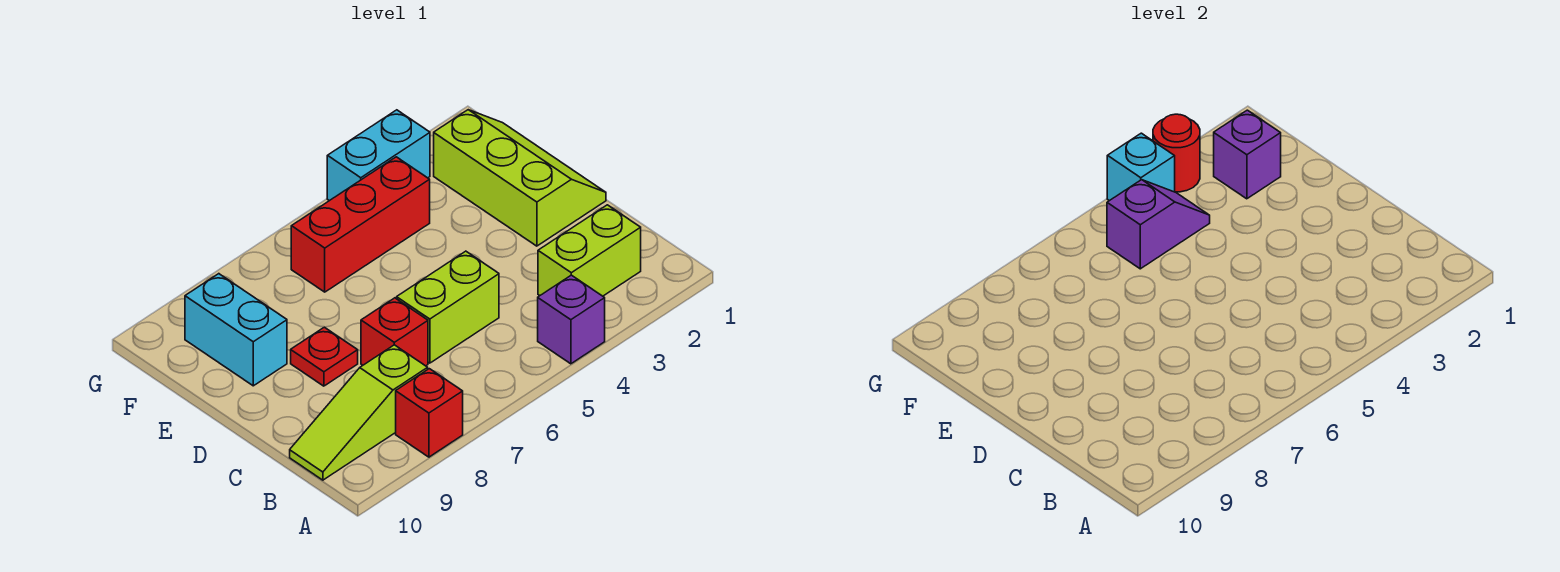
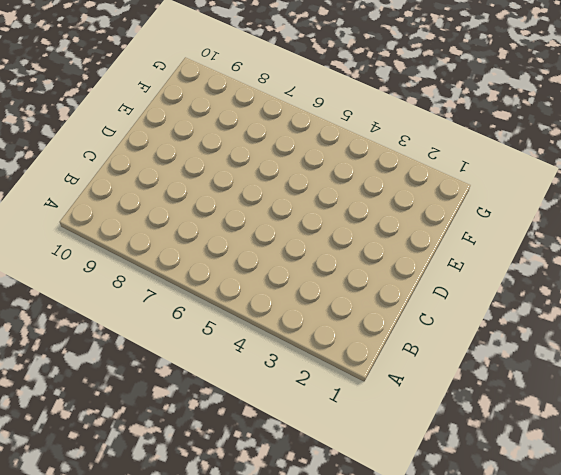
none -> purple brick A4 level 1
none -> red brick A8 level 1
none -> lime brick B2:B3 level 1

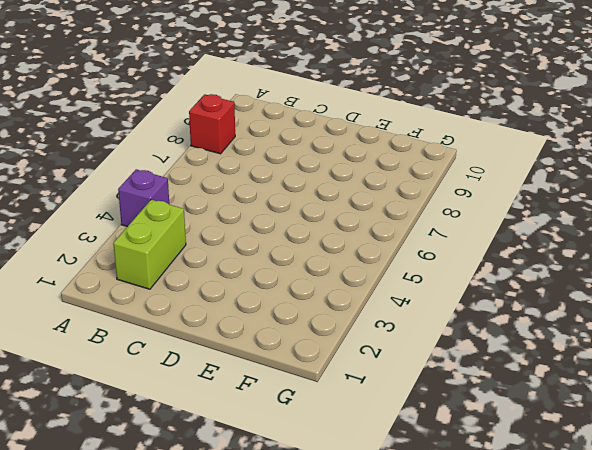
none -> lime slope B8:B10 level 1 top 8
none -> lime brick C5:C6 level 1
none -> red brick C7 level 1

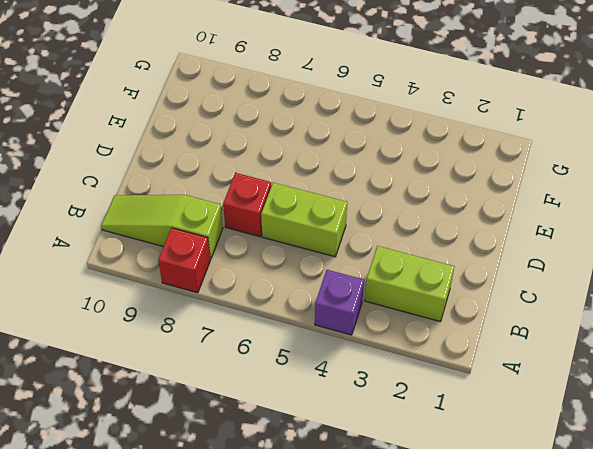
none -> lime slope D1:F2 level 1 top 2
none -> red plate D8 level 1
none -> cyan brick E9:F9 level 1

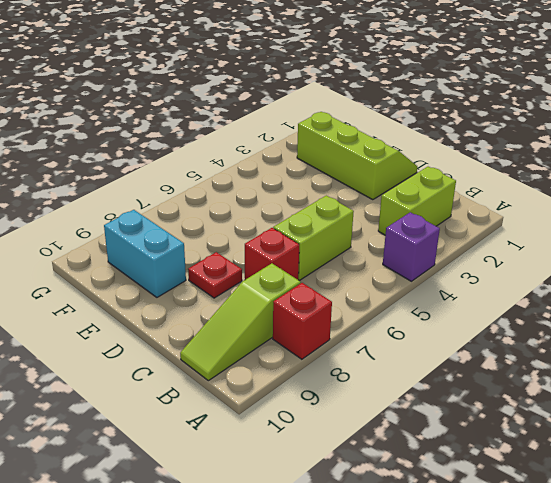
none -> red brick F4:F6 level 1
none -> cyan brick G3:G4 level 1
none -> purple brick F2 level 2

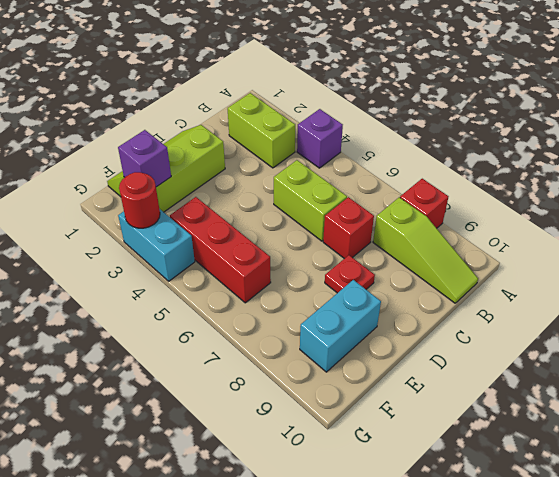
none -> purple slope F4:F5 level 2 top 5
none -> cyan brick G4 level 2

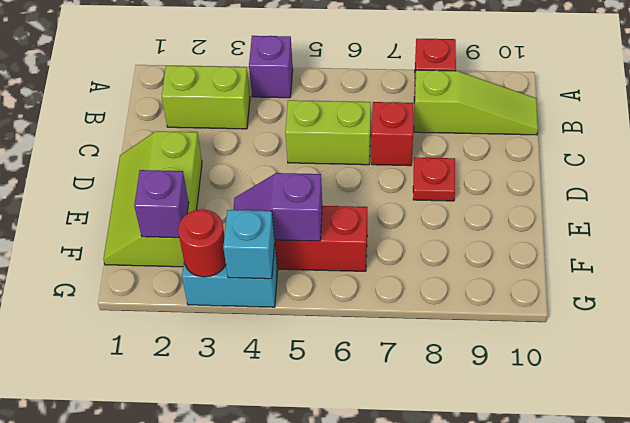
none -> cyan brick E9:F9 level 1

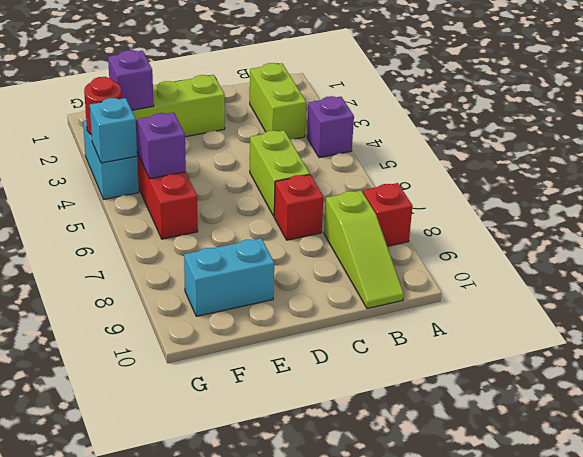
none -> red plate D8 level 1

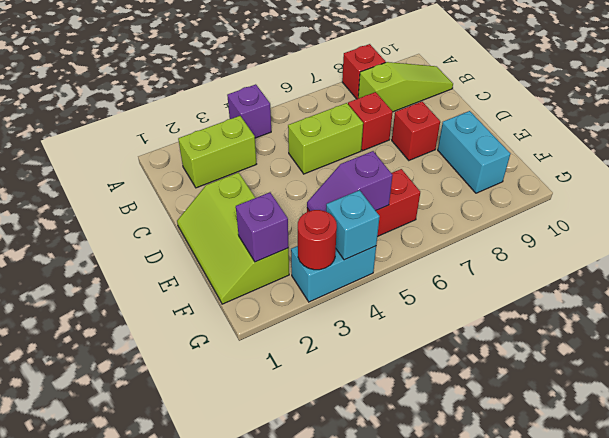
red brick D8 level 1 -> red plate D8 level 1

